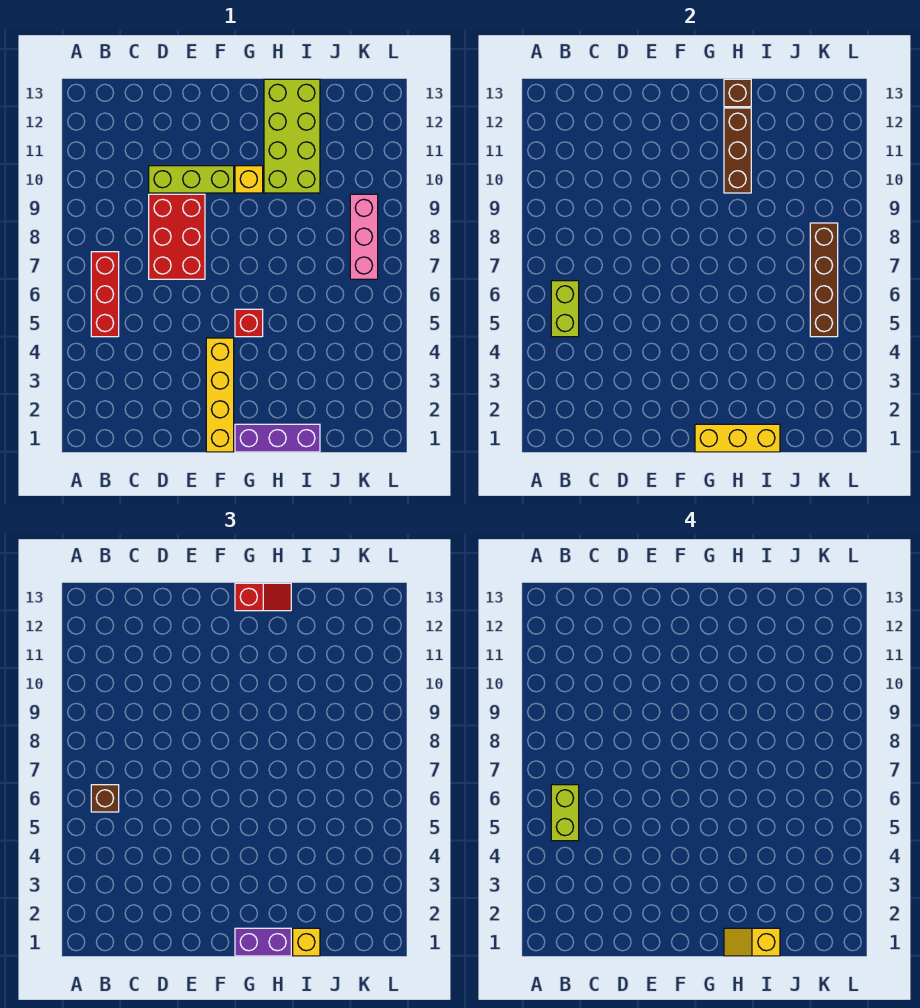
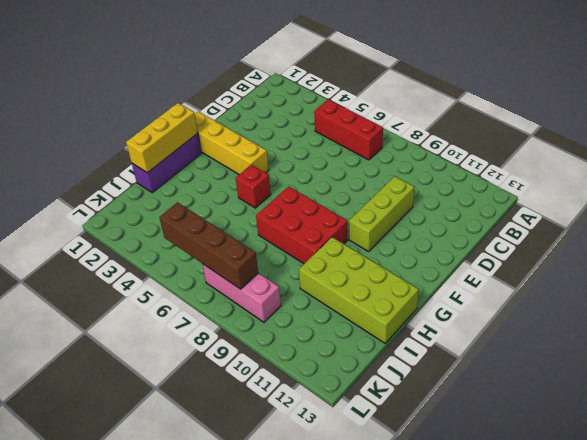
red brick G7:H9 level 1 -> red brick D7:E9 level 1
none -> yellow brick G10 level 1
none -> lime brick B5:B6 level 2
none -> brown brick H10:H12 level 2

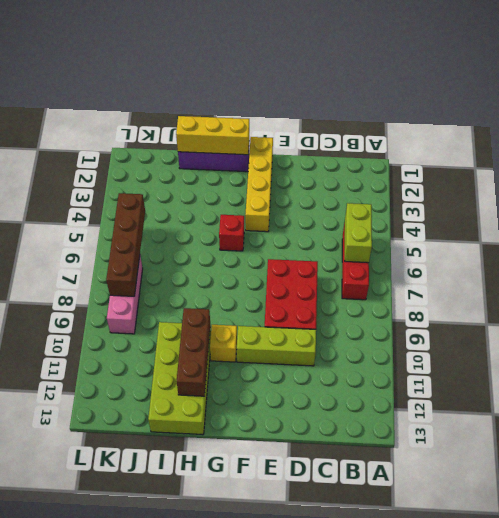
none -> brown brick H13 level 2
none -> brown brick B6 level 3
none -> purple brick G1:H1 level 3

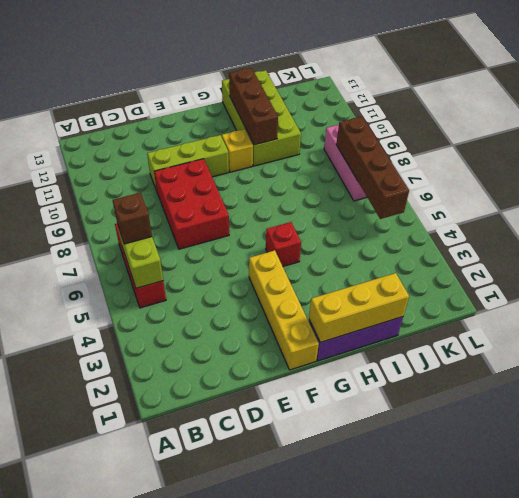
none -> brown brick H13 level 2
none -> purple brick G1:H1 level 3
none -> red slope G13:H13 level 3 top G

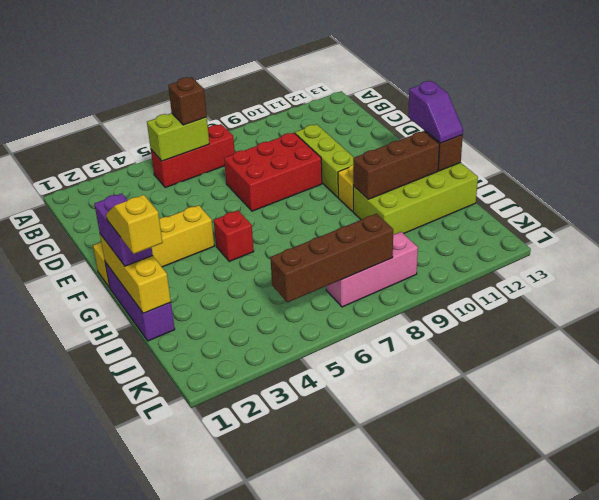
purple slope G13:H13 level 3 top G -> red slope G13:H13 level 3 top G
none -> yellow brick I1 level 3
none -> lime brick B5:B6 level 4

